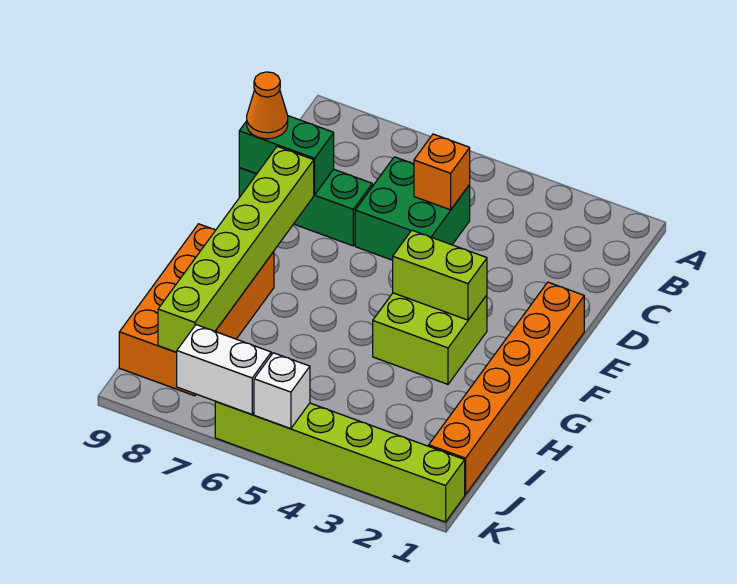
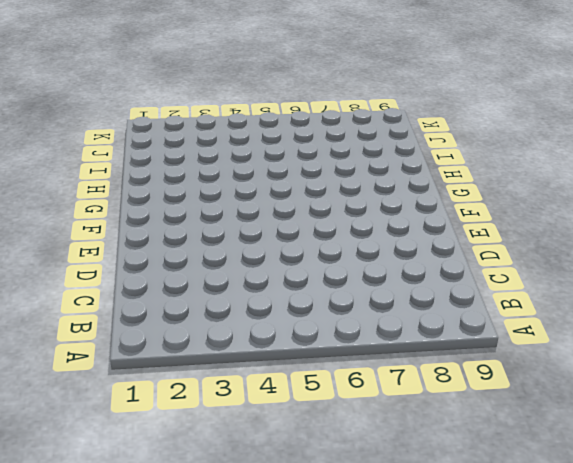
none -> green brick C5:D6 level 1
none -> green brick D7:D9 level 1
none -> orange brick E1:J1 level 1

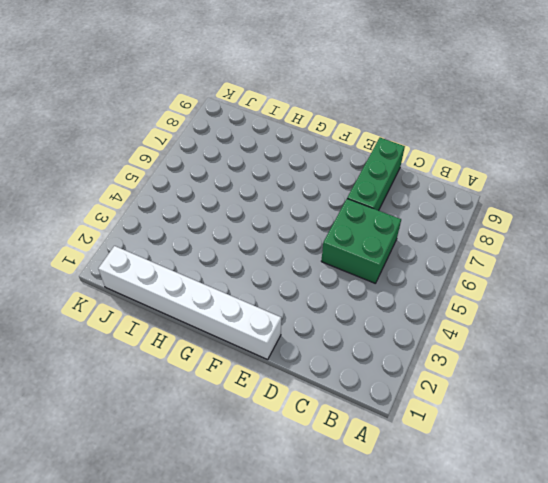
white brick E1:J1 level 1 -> orange brick E1:J1 level 1
none -> lime brick F3:G4 level 1
none -> orange brick G8:J9 level 1
none -> lime brick K1:K6 level 1

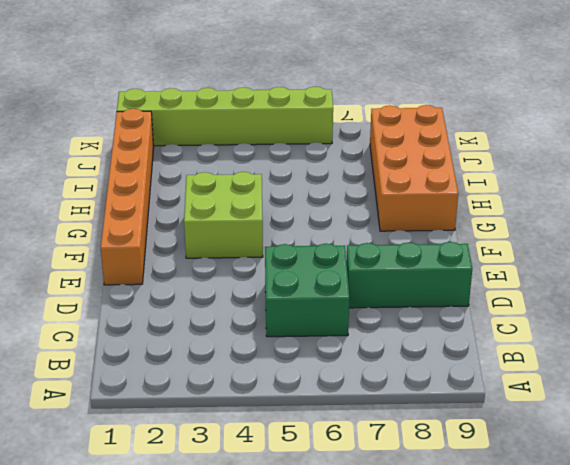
none -> orange brick C5 level 2
none -> green brick D8:D9 level 2
none -> lime brick E8:J8 level 2

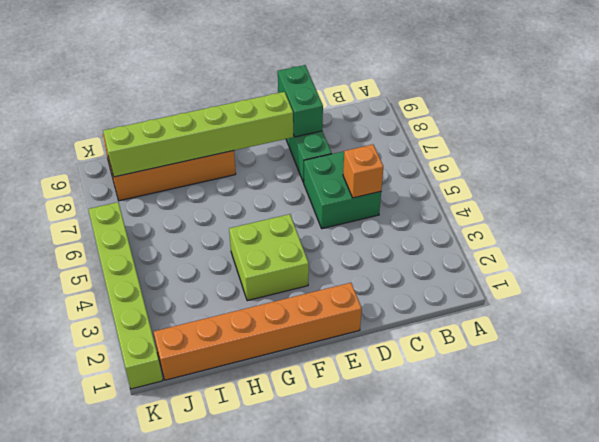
none -> lime brick F3:F4 level 2
none -> white brick K5 level 2
none -> white brick K6:K7 level 2

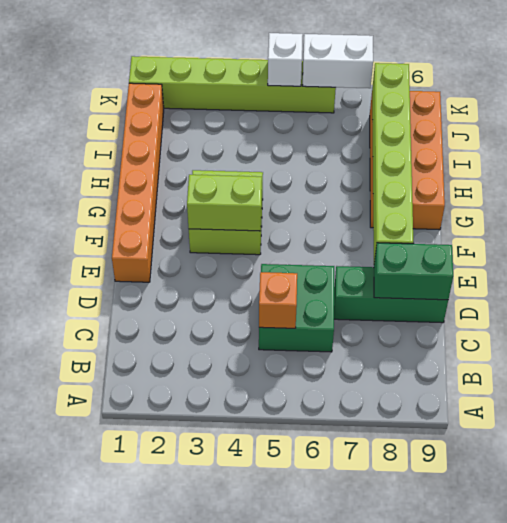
none -> orange cone D9 level 3

